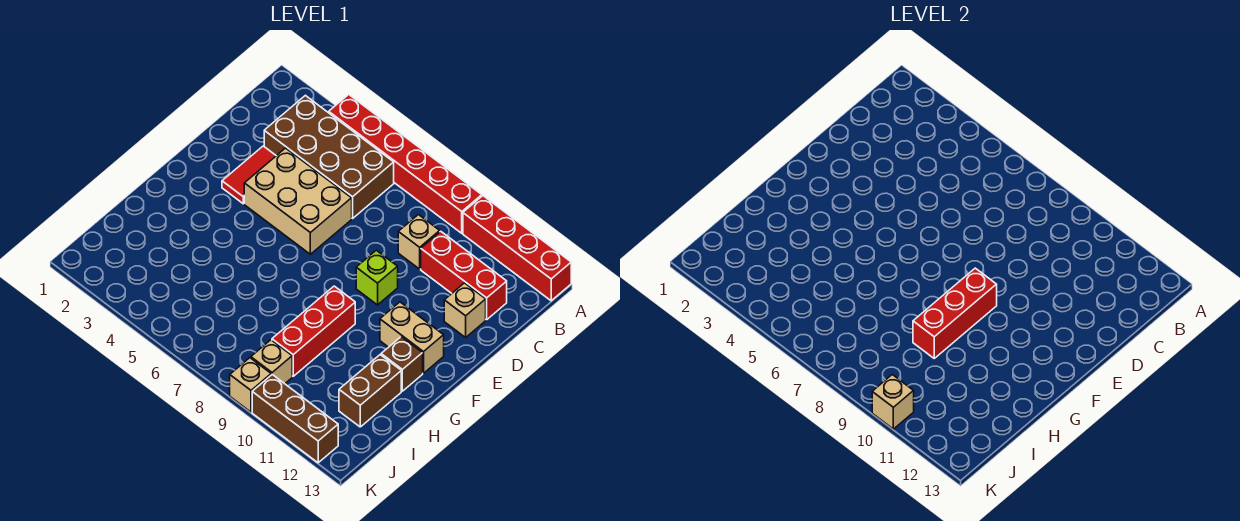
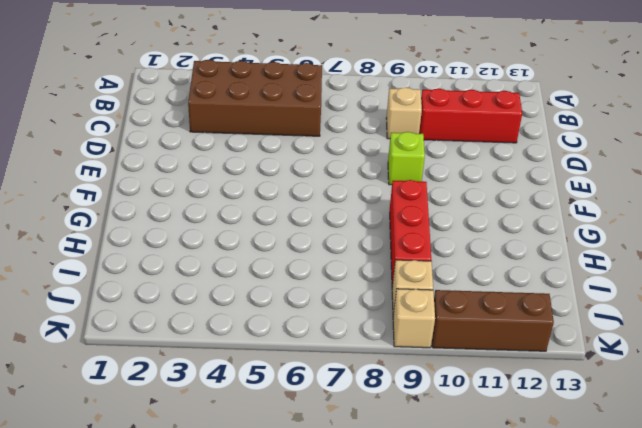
none -> red brick A4:A9 level 1
none -> red brick A10:A13 level 1
none -> red tile D3:E3 level 1

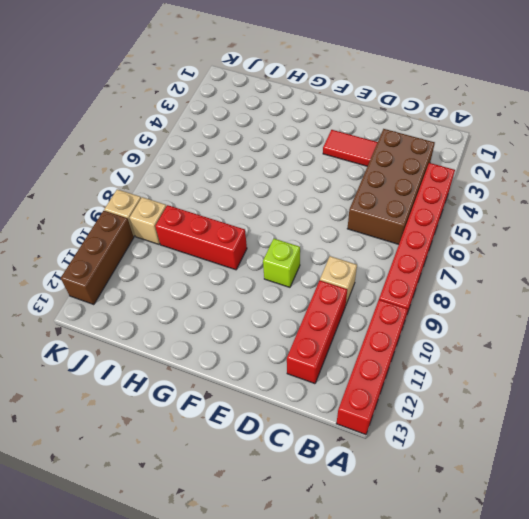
none -> tan brick D4:E6 level 1
none -> tan brick D12 level 1
none -> tan brick F11:F12 level 1

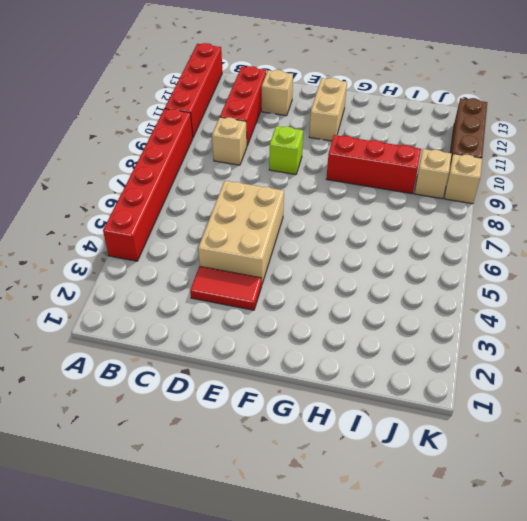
none -> brown brick B3:C6 level 1
none -> brown brick G12 level 1
none -> brown brick H12:I12 level 1

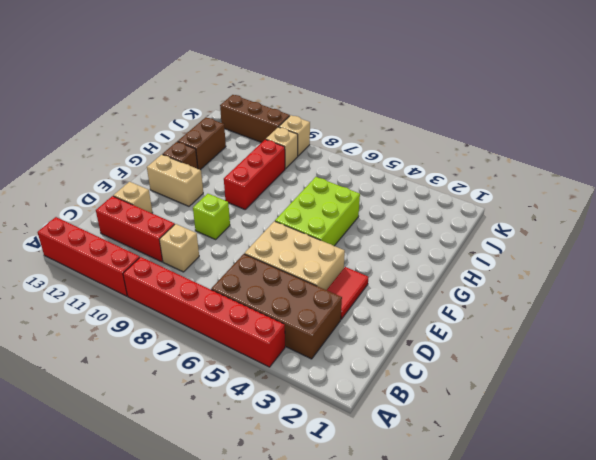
lime brick F5:H6 level 1 -> none
none -> red brick F9:H9 level 2
none -> tan brick K10 level 2

